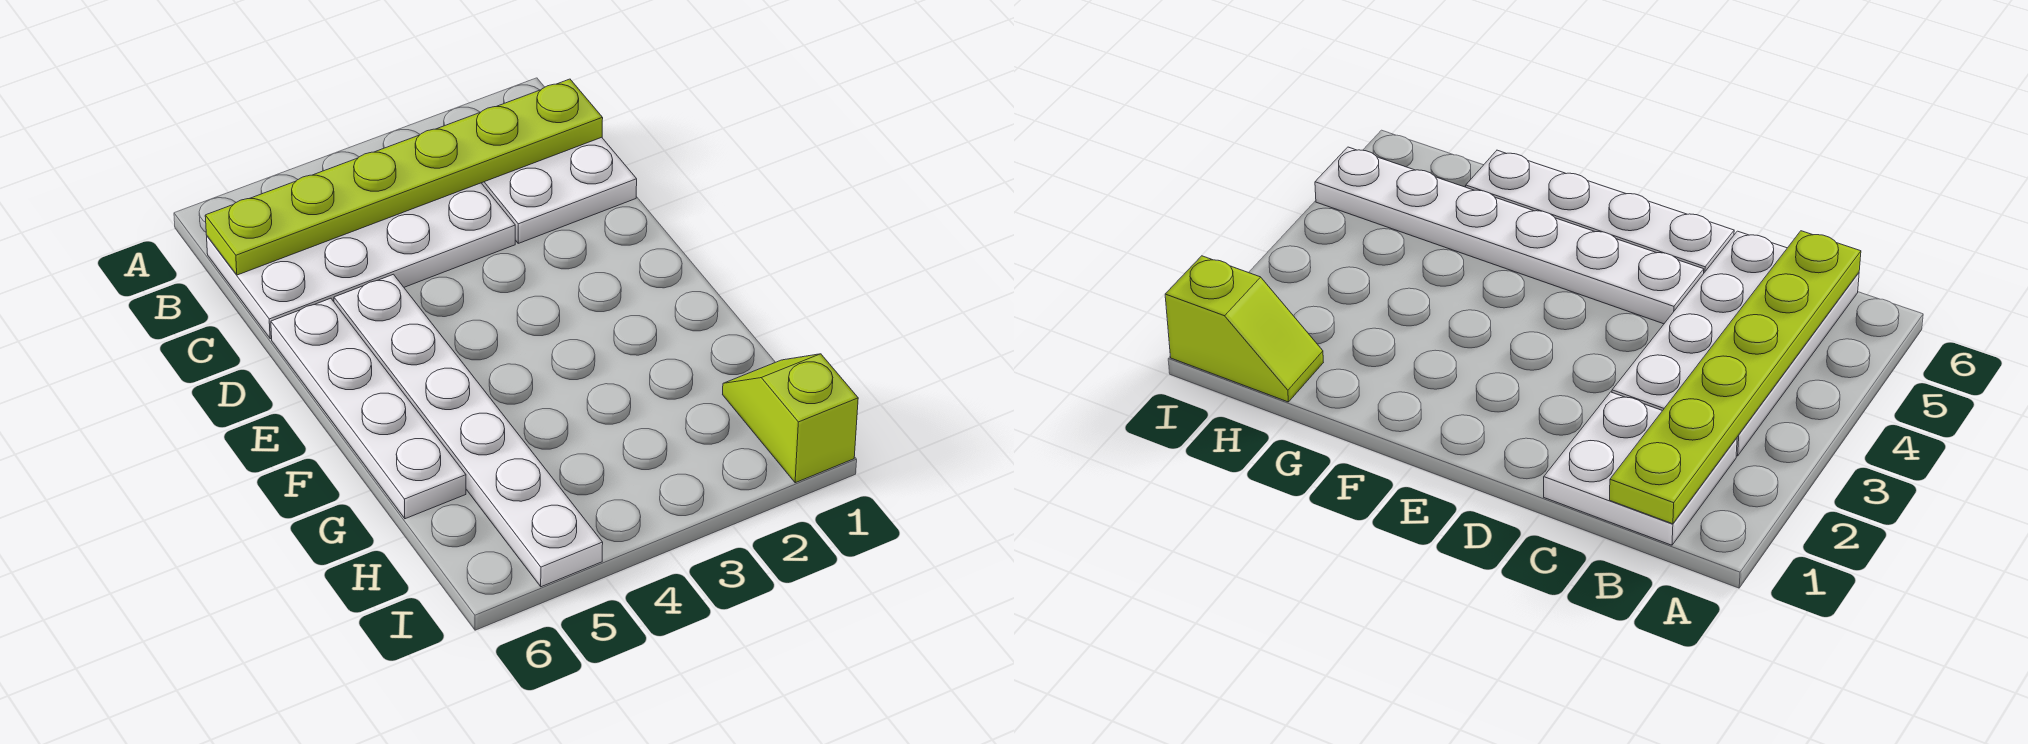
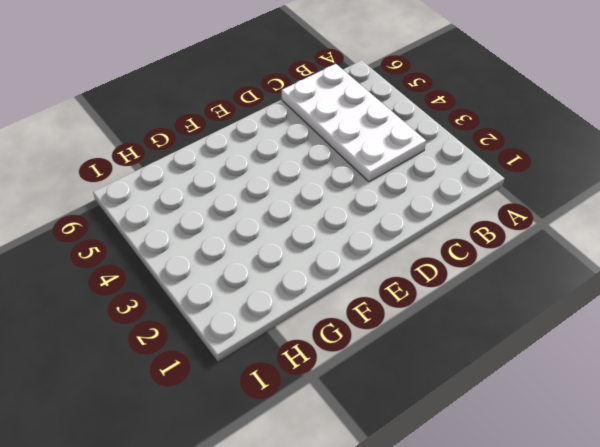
none -> white plate B1:C2 level 1
none -> white plate D5:I5 level 1

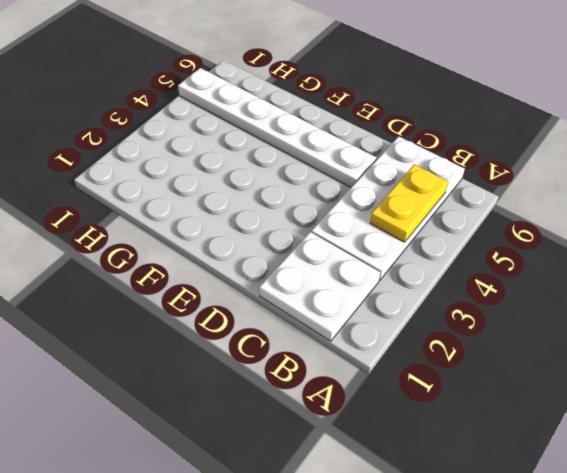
yellow plate B4:B5 level 2 -> lime plate B1:B6 level 2
none -> white plate D6:G6 level 1
none -> lime slope H1:I1 level 1 top I

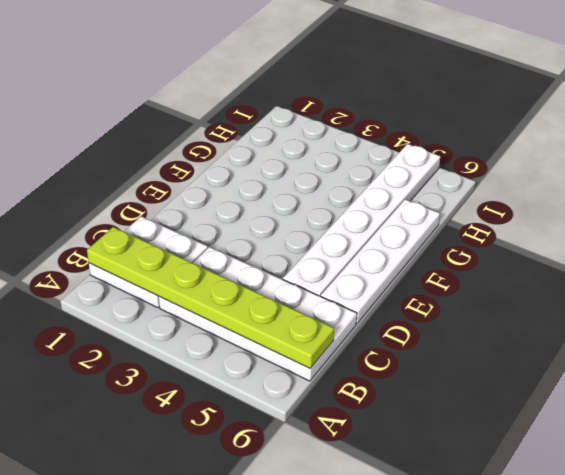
none -> lime slope H1:I1 level 1 top I

